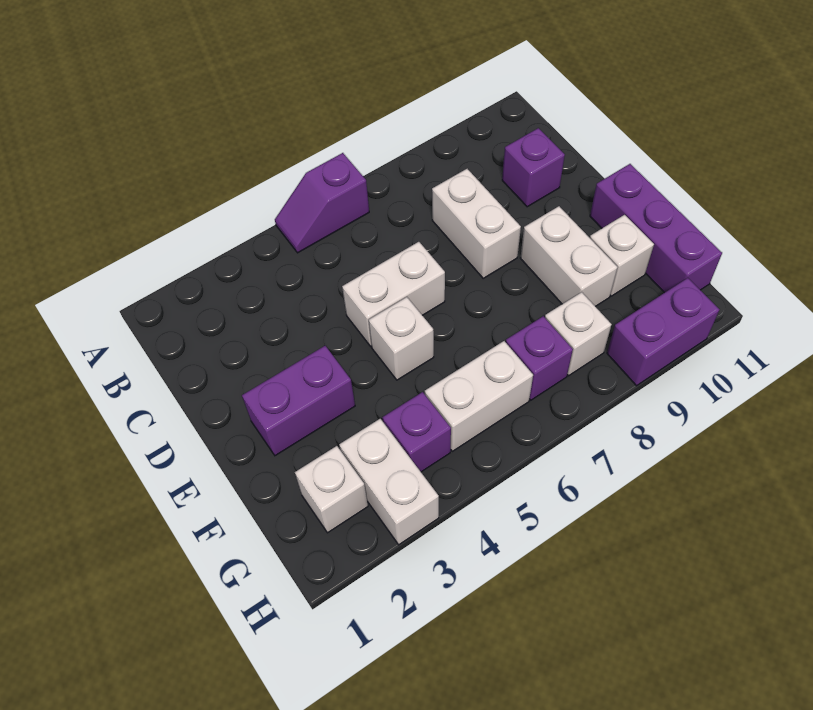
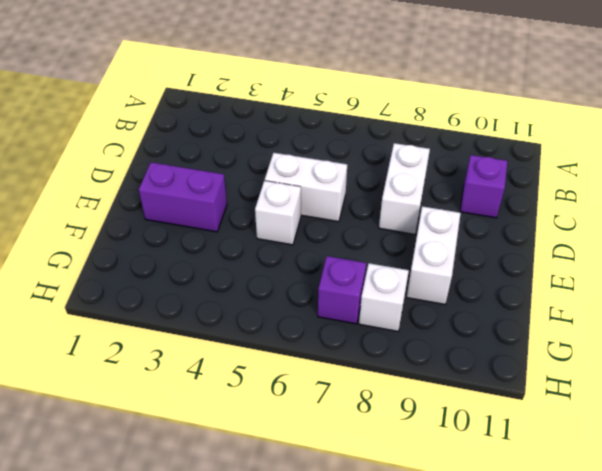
none -> purple slope A5:A6 level 1 top 6
none -> purple brick E11:G11 level 1
none -> white brick F10 level 1

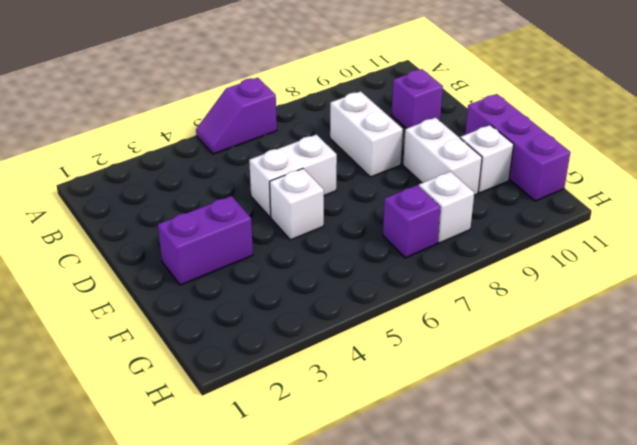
none -> white brick G2 level 1
none -> white brick G3:H3 level 1
none -> purple brick G4 level 1

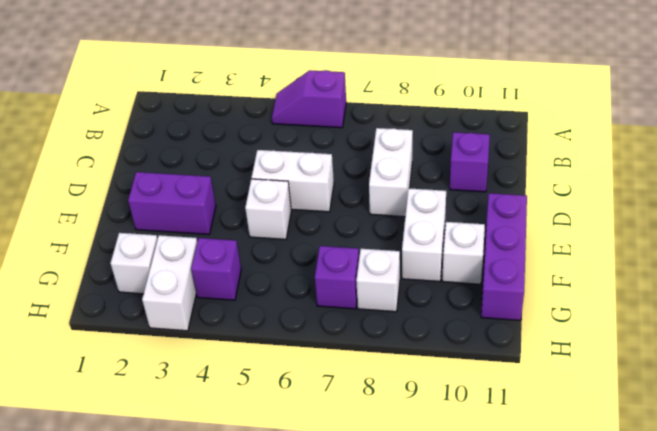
none -> white brick G5:G6 level 1
none -> purple brick H9:H10 level 1

